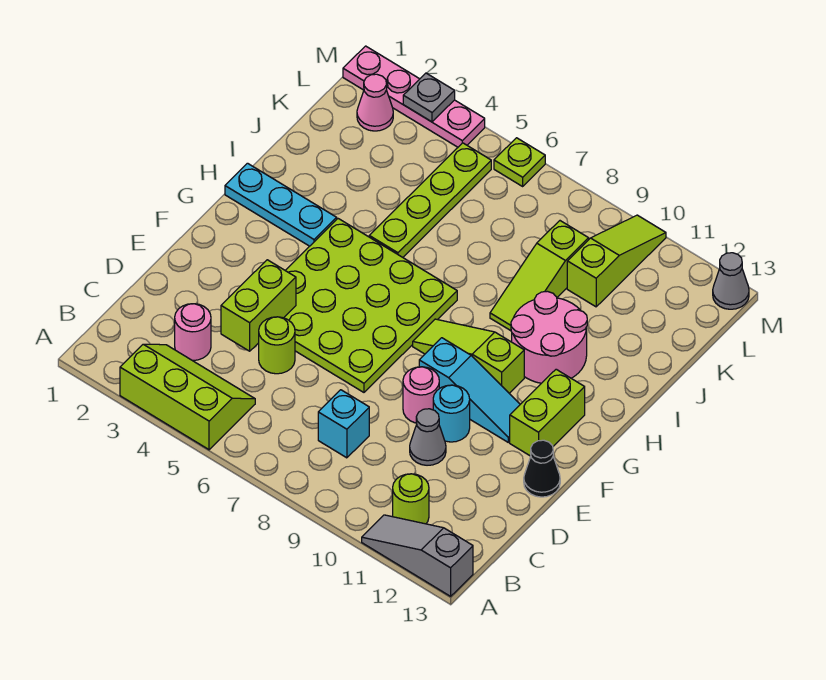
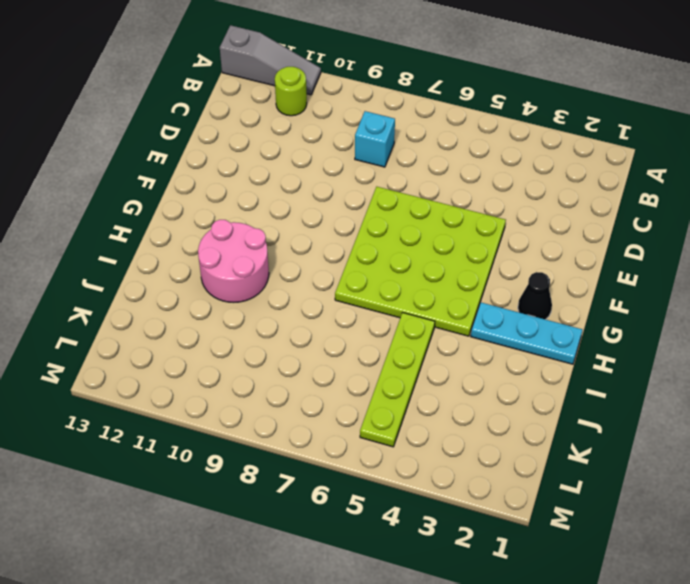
black cone G2 level 1 -> black cone E13 level 1
none -> lime slope A3:B5 level 1 top A
none -> pink round brick C3 level 1
none -> lime round brick D5 level 1

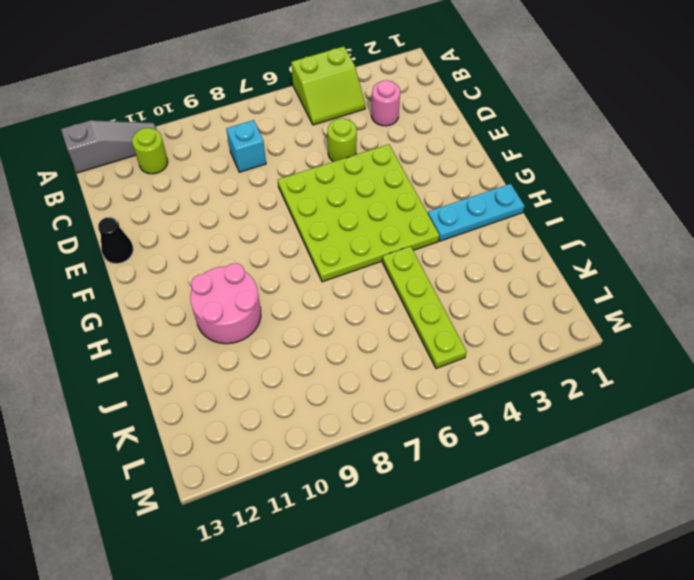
lime slope A4:B5 level 1 top A -> lime slope A3:B5 level 1 top A
none -> grey cone D10 level 1
none -> pink round brick E9 level 1
none -> cyan round brick E10 level 1

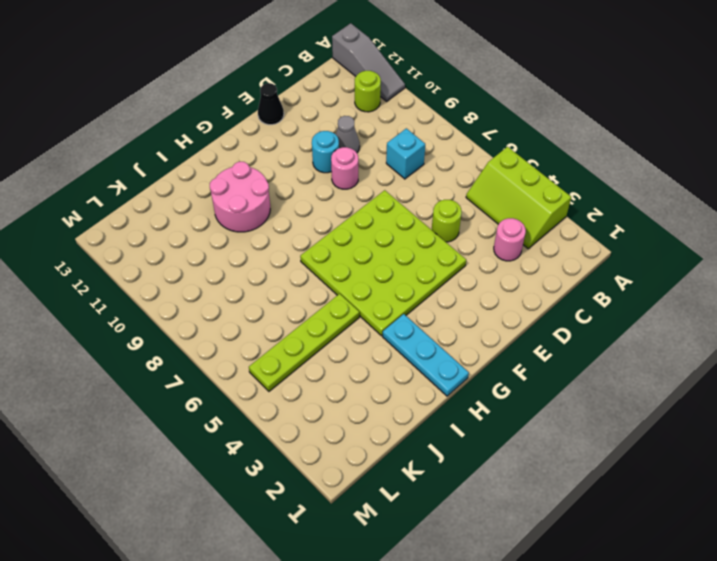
none -> cyan slope F9:F11 level 1 top 9
none -> lime brick F12:G12 level 1
none -> lime slope G8:G10 level 1 top 10

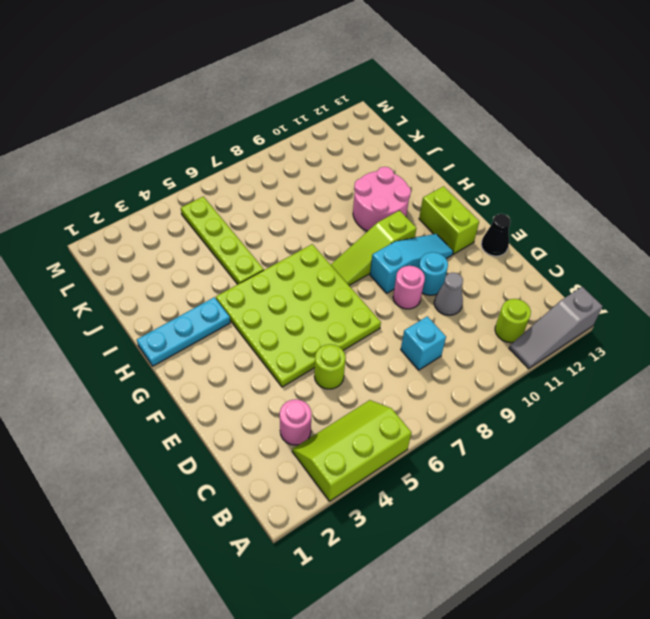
none -> lime slope I9:K9 level 1 top K
none -> lime slope K10:M10 level 1 top K
none -> pink cone L2 level 1

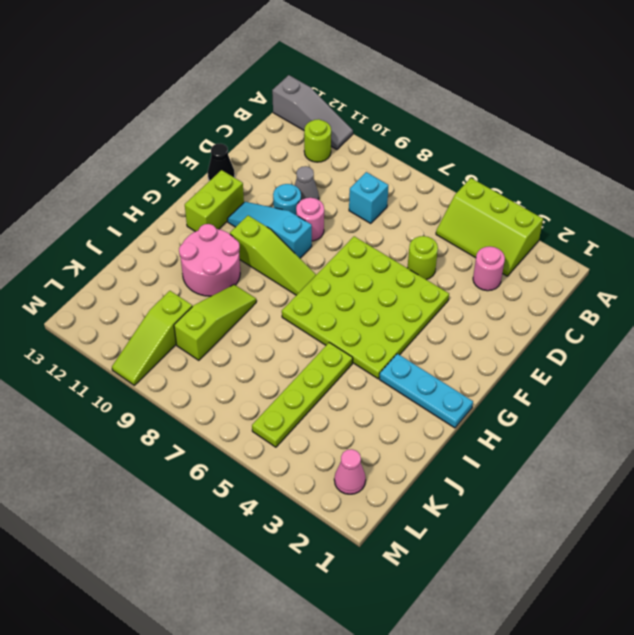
none -> pink plate M1:M4 level 1
none -> lime plate M6 level 1
none -> grey cone M13 level 1

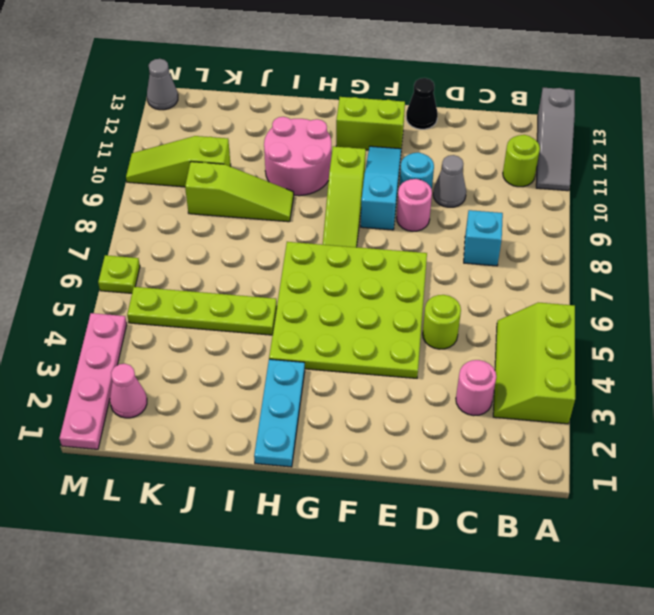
none -> lime brick D4:E4 level 2
none -> grey plate M3 level 2

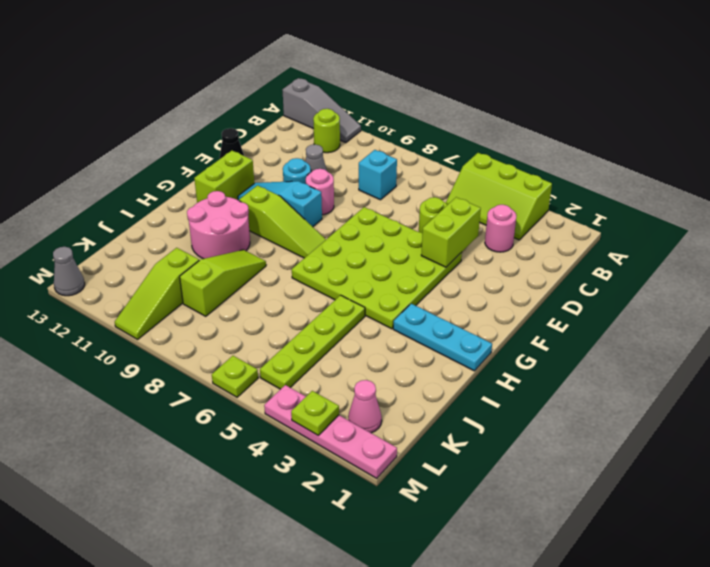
lime plate M3 level 2 -> grey plate M3 level 2

